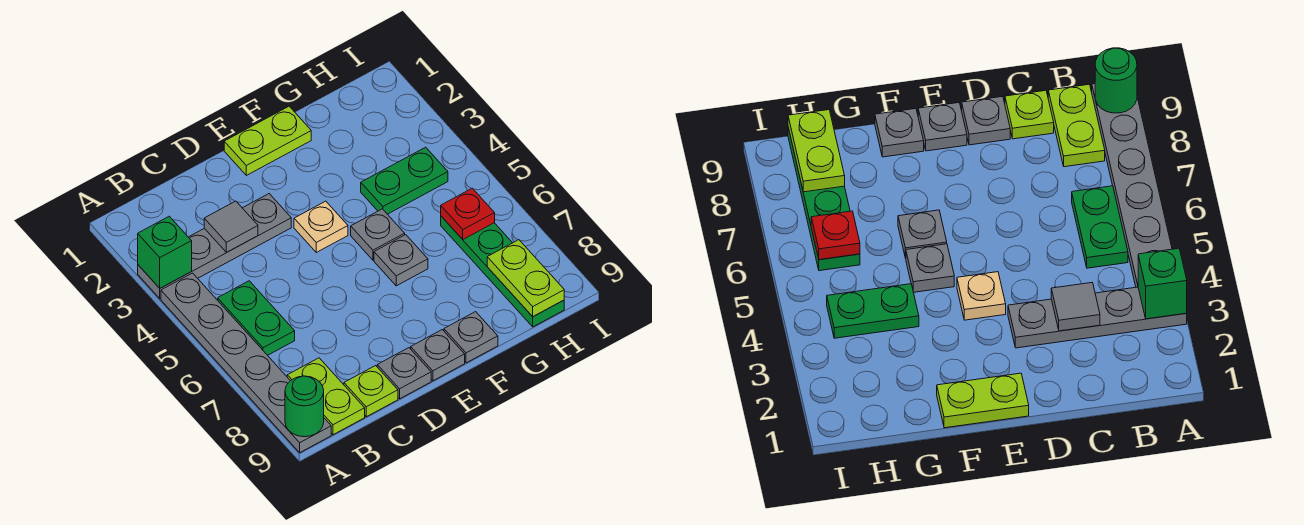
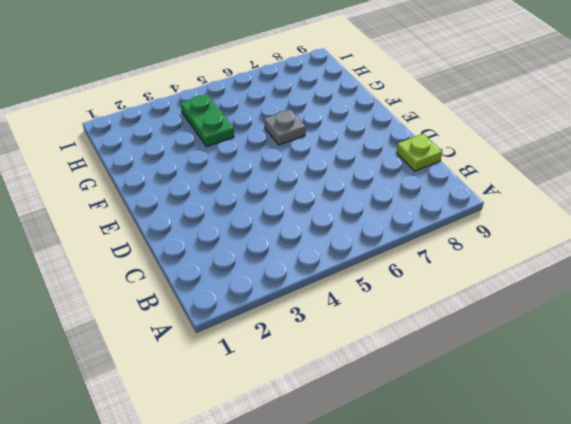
none -> grey plate A3:D3 level 1
none -> grey plate A4:A9 level 1
none -> green plate B5:B6 level 1

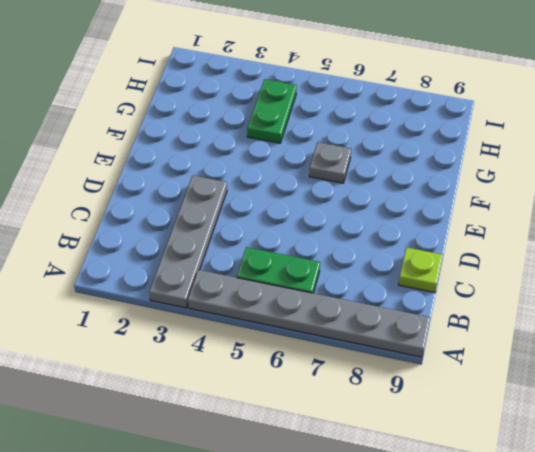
none -> lime plate B8:B9 level 1
none -> grey plate D9 level 1
none -> lime plate E1:F1 level 1

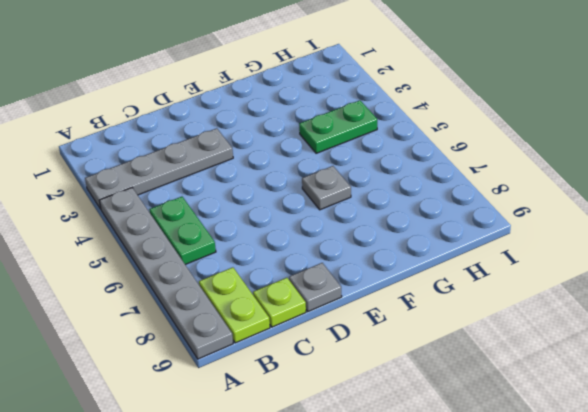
none -> lime plate E1:F1 level 1
none -> tan plate E4 level 1
none -> grey plate E9 level 1

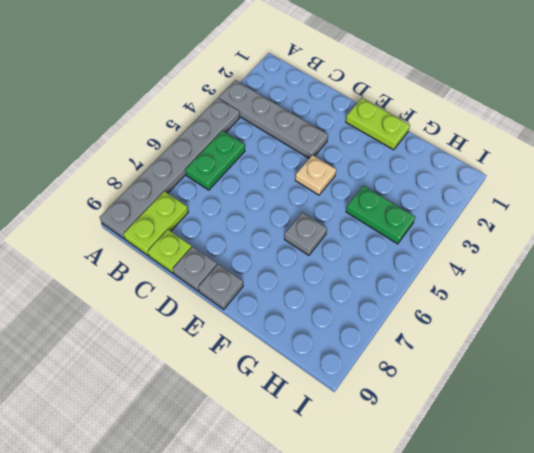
none -> grey plate F5 level 1
none -> grey plate F9 level 1
none -> green plate H6:H9 level 1

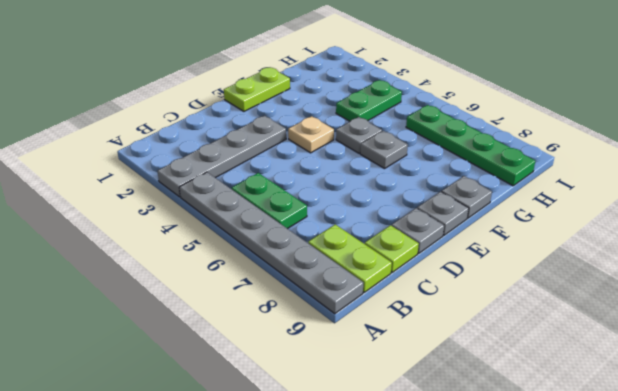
none -> green brick A3 level 2
none -> green round brick A9 level 2
none -> grey tile C3 level 2

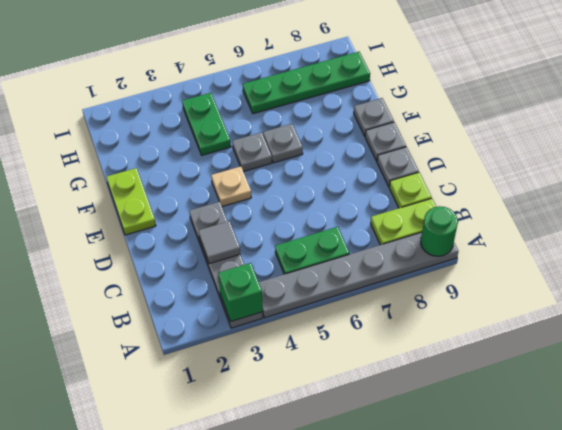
none -> red plate H6 level 2
none -> lime plate H8:H9 level 2

